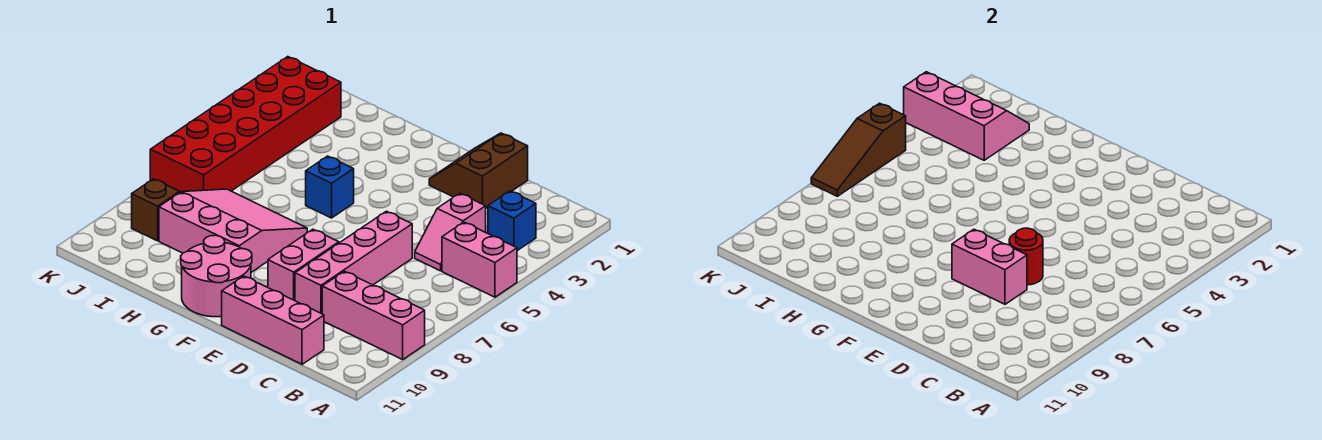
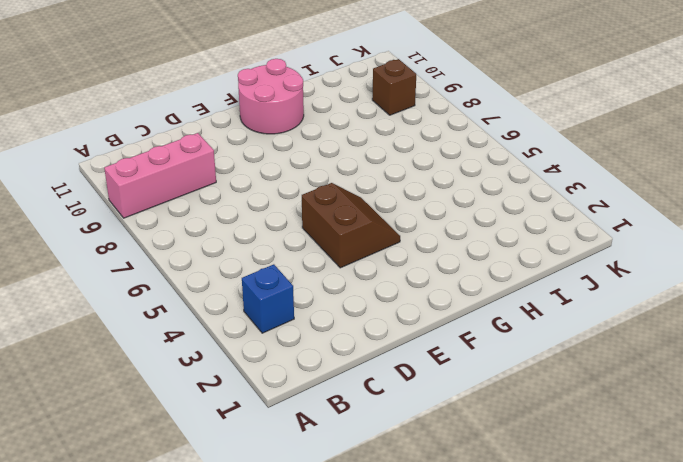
brown slope E4:F5 level 1 top E -> brown slope D1:E2 level 1 top D
none -> pink brick A5:B5 level 1
none -> pink slope C4:C5 level 1 top 4
none -> pink brick C11:E11 level 1

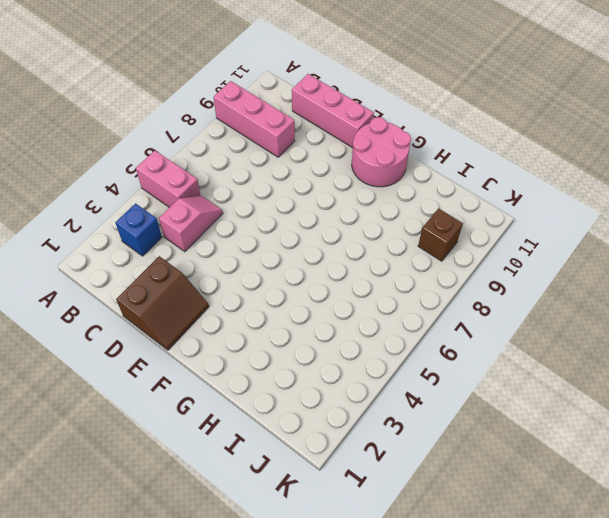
none -> pink brick D6:D9 level 1
none -> pink brick E8:E9 level 1
none -> blue brick G5 level 1

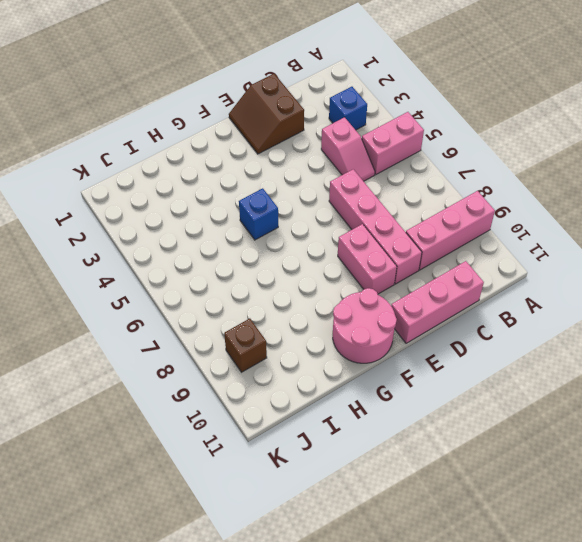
none -> pink slope G7:I9 level 1 top 9
none -> red brick J2:K7 level 1
none -> red round brick D7 level 2

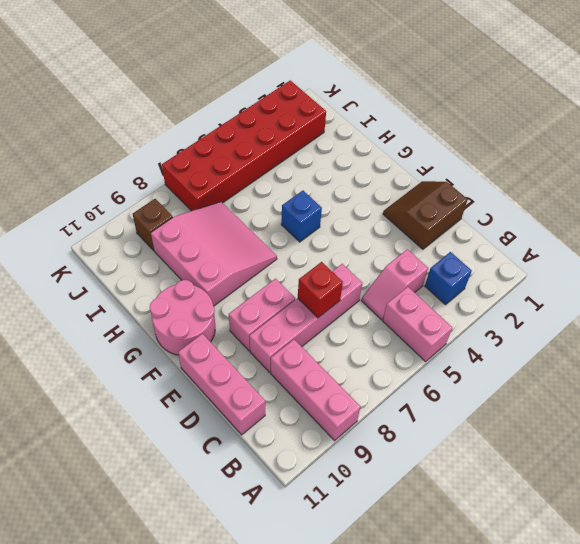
red brick D7 level 2 -> red round brick D7 level 2
none -> pink brick D8:E8 level 2
none -> pink slope I2:K3 level 2 top 3
none -> brown slope K5:K7 level 2 top 5

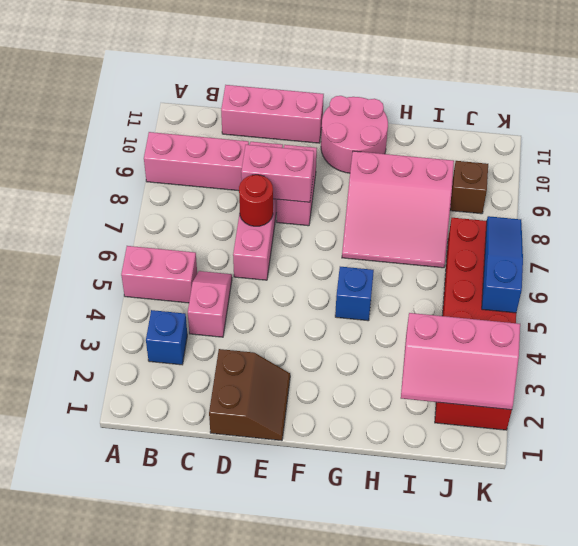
blue slope K5:K7 level 2 top 5 -> brown slope K5:K7 level 2 top 5

